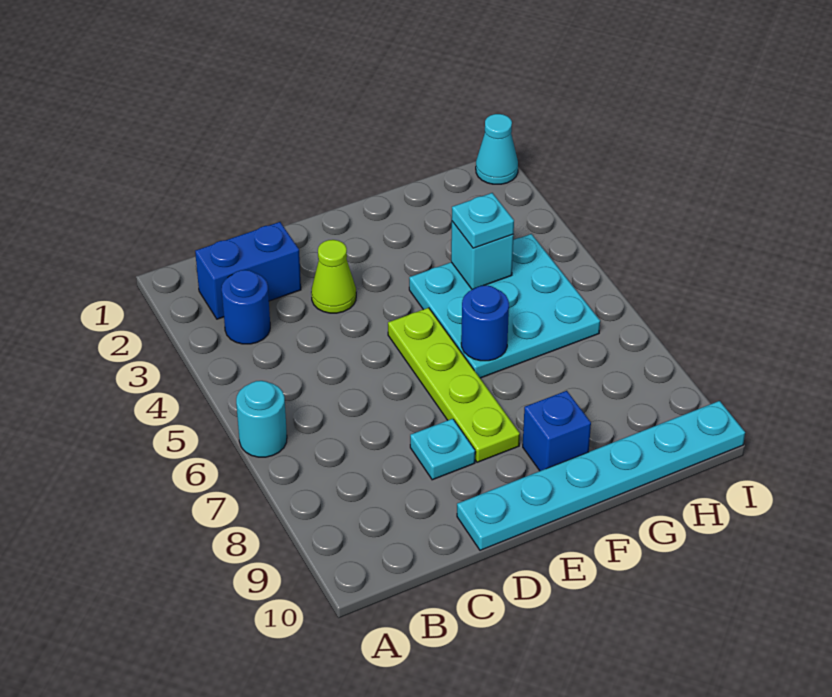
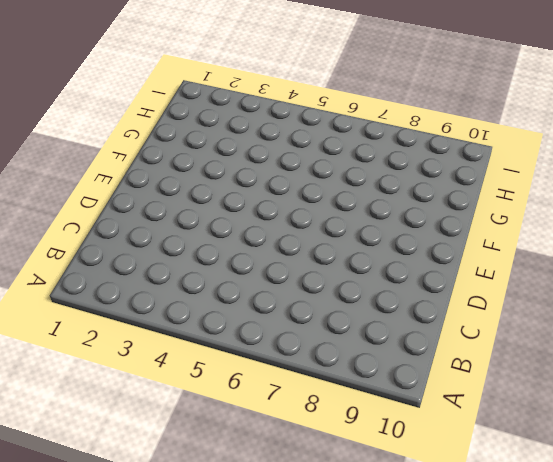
none -> cyan round brick A6 level 1
none -> blue brick B2:C2 level 1
none -> blue round brick B3 level 1

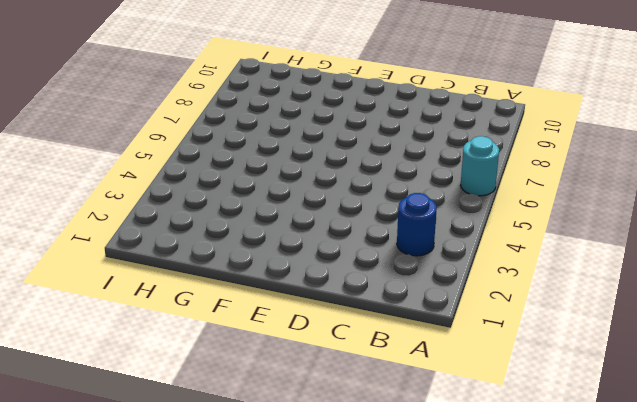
none -> blue brick B2:C2 level 1
none -> lime cone D3 level 1
none -> cyan plate D8 level 1

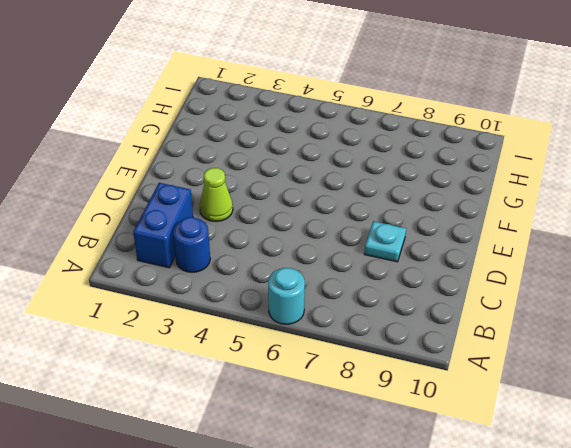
none -> cyan plate D10:I10 level 1
none -> lime plate E5:E8 level 1
none -> cyan plate F4:H6 level 1

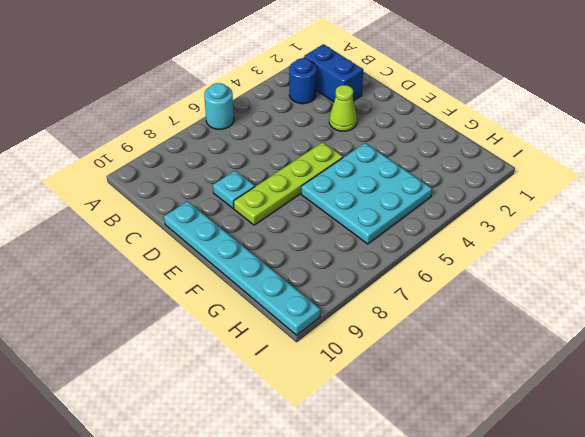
none -> blue brick F9 level 1
none -> cyan cone I1 level 1
none -> blue round brick F6 level 2

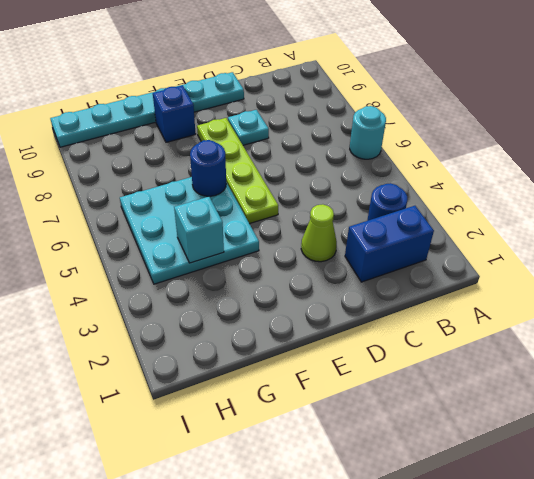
none -> cyan cone I1 level 1
none -> cyan plate G4 level 3

